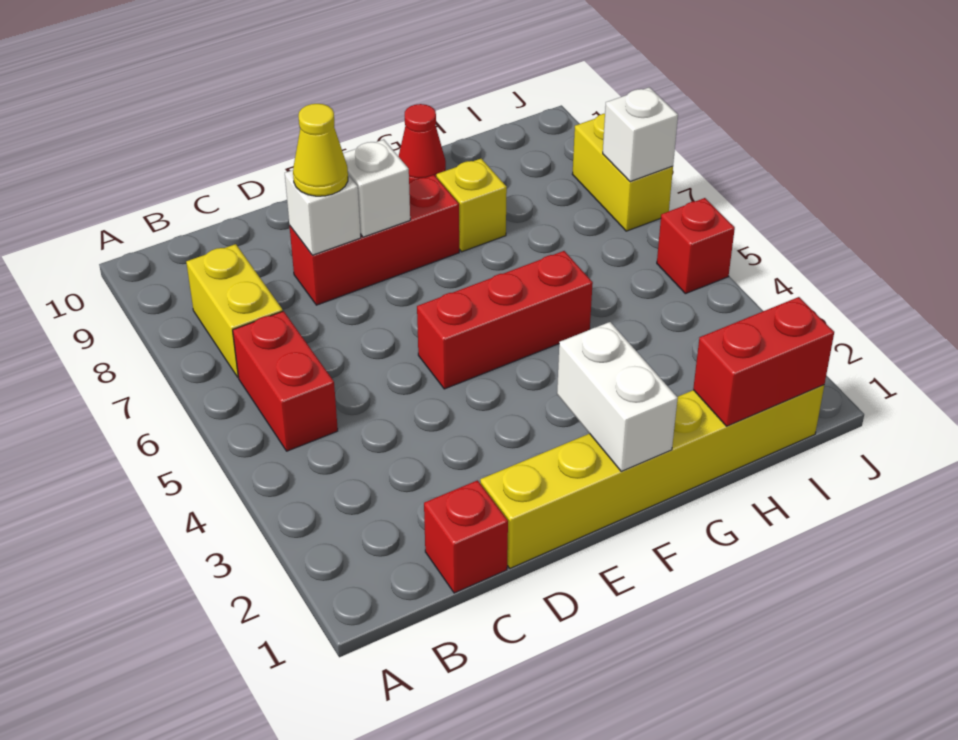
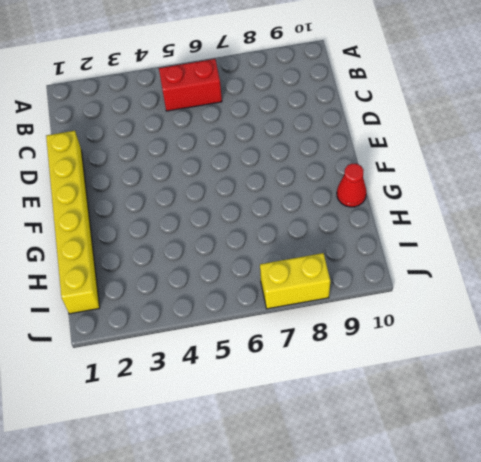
none -> yellow brick B7:B8 level 1
none -> red brick C1 level 1
none -> red brick D8:F8 level 1

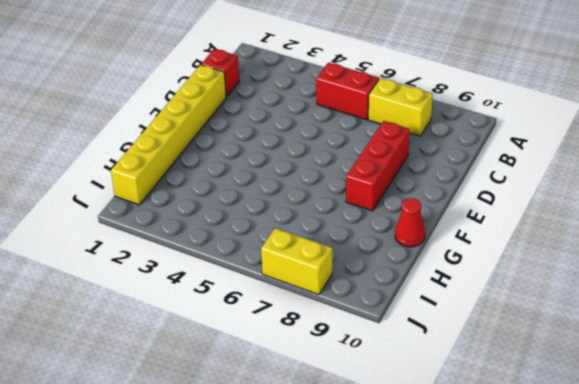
none -> red brick E5:G5 level 1
none -> yellow brick G8 level 1
none -> red brick J5 level 1

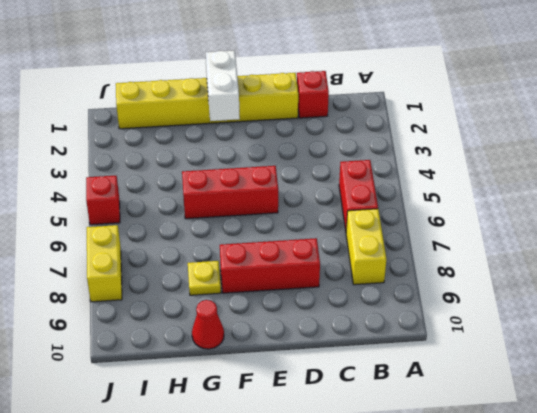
yellow plate G8 level 1 -> yellow brick G8 level 1
none -> white brick D8 level 2
none -> white brick E8 level 2
none -> red brick H1:I1 level 2

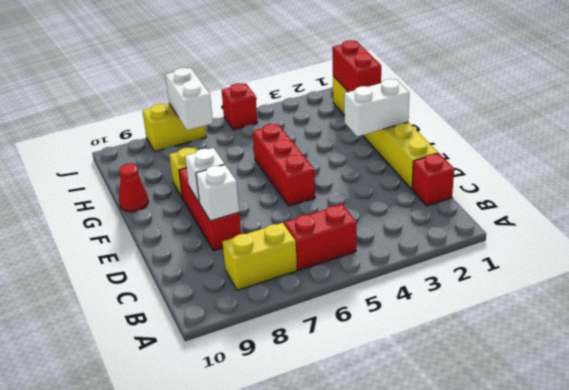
white brick I7:J7 level 2 -> white brick J7 level 2
none -> yellow cone D8 level 3

